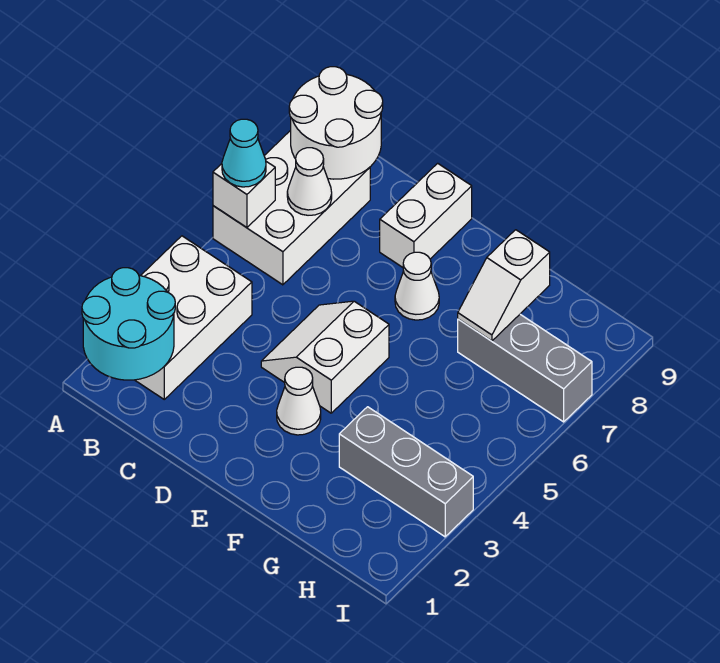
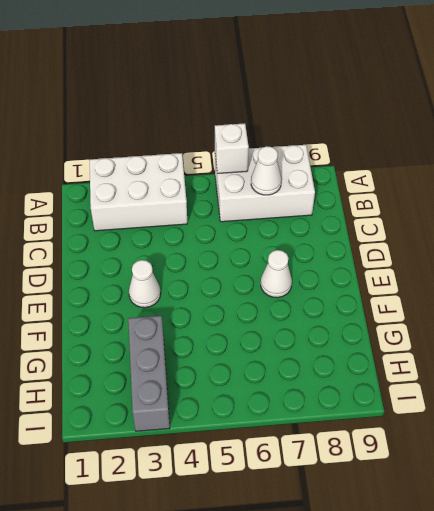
none -> white slope D4:E5 level 1 top E
none -> white brick D8:D9 level 1
none -> grey brick G7:I7 level 1

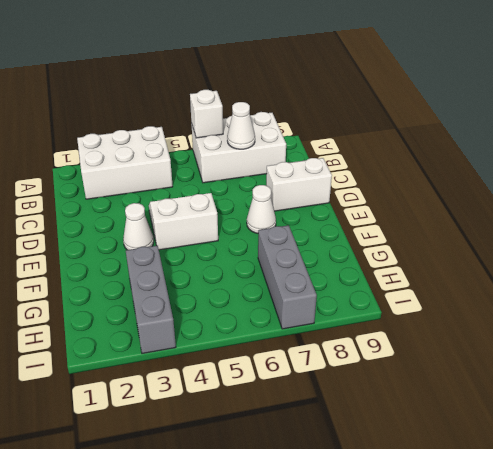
none -> cyan round brick A1:B2 level 2
none -> white round brick A8:B9 level 2
none -> white slope G7:G8 level 2 top 8

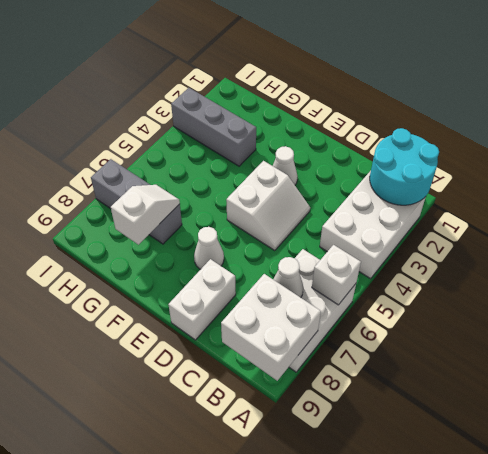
white brick A8:B9 level 2 -> white round brick A8:B9 level 2
none -> cyan cone A6 level 3

